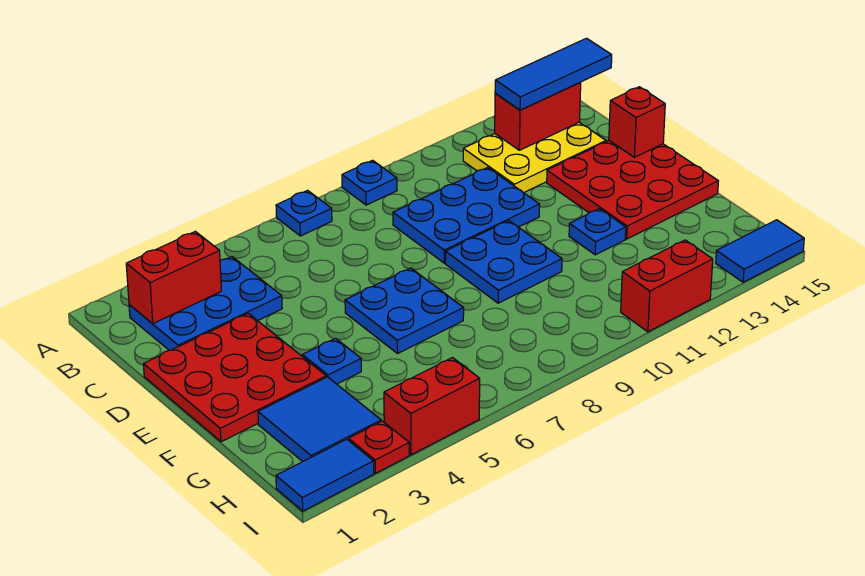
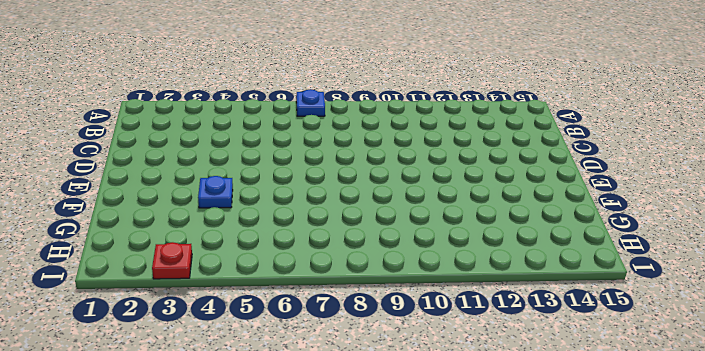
none -> blue plate A9 level 1
none -> blue plate B2:C4 level 1
none -> yellow plate B12:C14 level 1

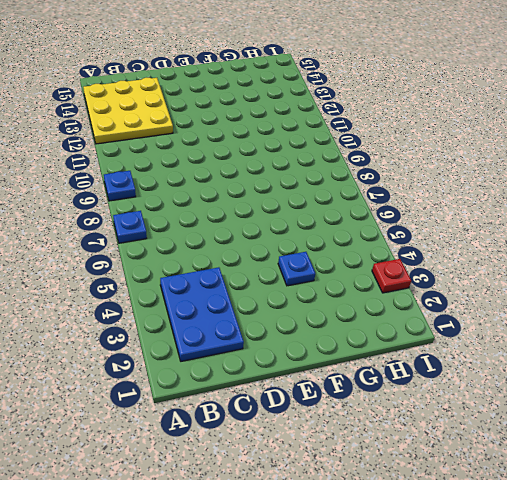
yellow plate A12:C14 level 1 -> yellow plate B12:C14 level 1
none -> blue plate C9:D11 level 1
none -> red plate D1:F3 level 1
none -> red plate D13:F15 level 1

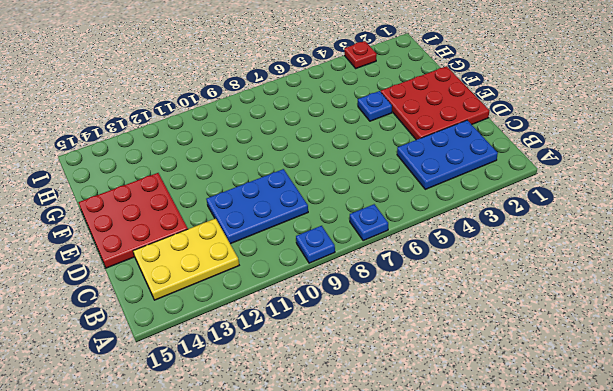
none -> blue plate E6:F7 level 1
none -> blue plate E9:F10 level 1
none -> blue plate F12 level 1

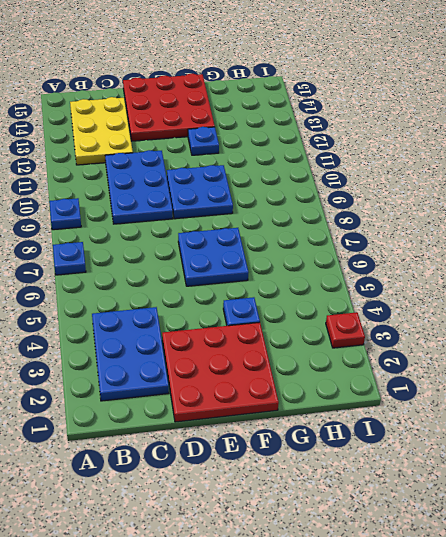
none -> blue tile G2:H3 level 1
none -> blue tile I1:I2 level 1
none -> red brick I4:I5 level 1

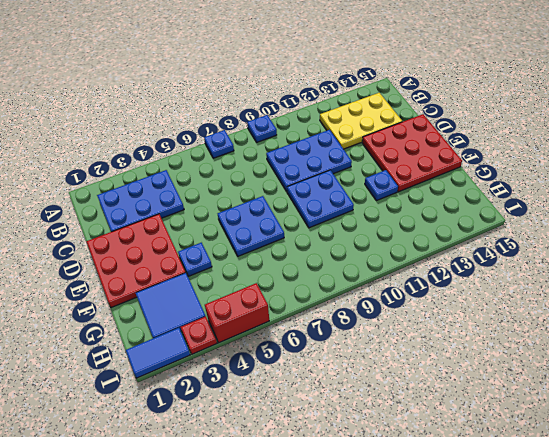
none -> red brick I11:I12 level 1
none -> blue tile I14:I15 level 1
none -> red brick B2:B3 level 2

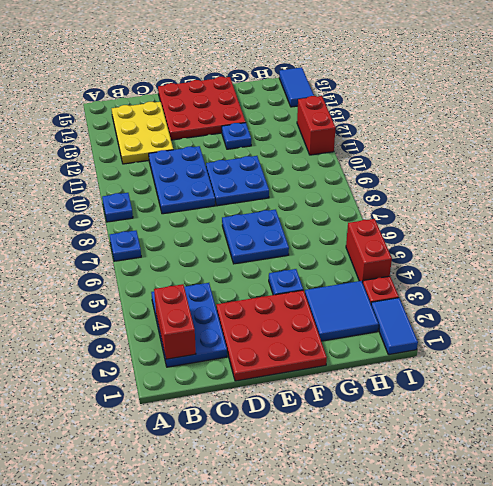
none -> red brick B13:B14 level 2
none -> red brick D15 level 2
none -> blue tile B13:B15 level 3

